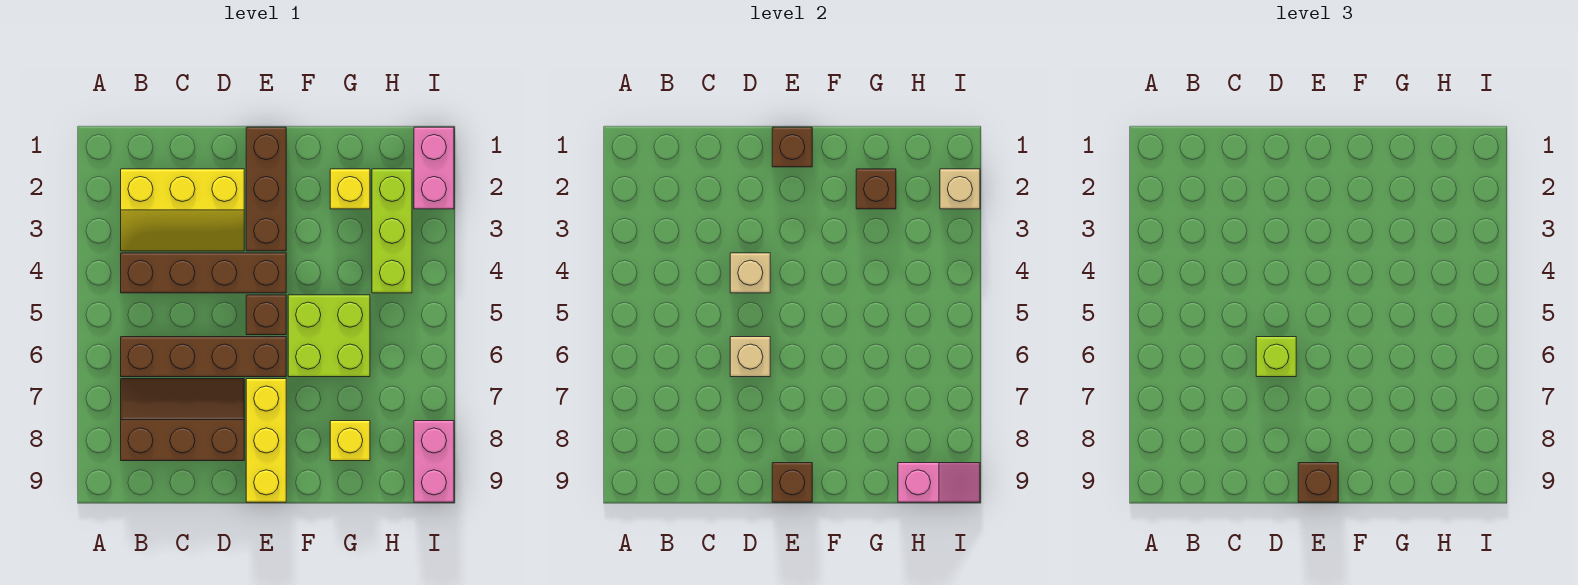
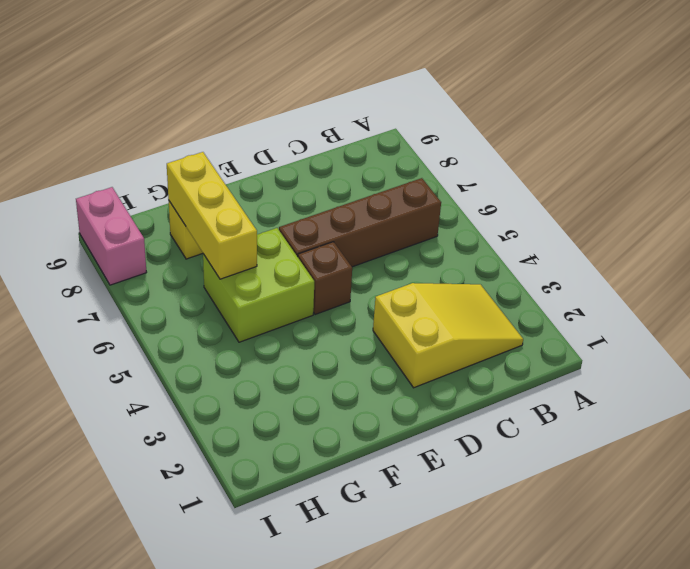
yellow slope B2:D3 level 1 top D -> yellow slope B2:D3 level 1 top 2
yellow brick G6:G8 level 2 -> yellow brick E7:E9 level 1
none -> brown brick B4:E4 level 1
none -> brown slope B7:D8 level 1 top 8
none -> brown brick E1:E3 level 1

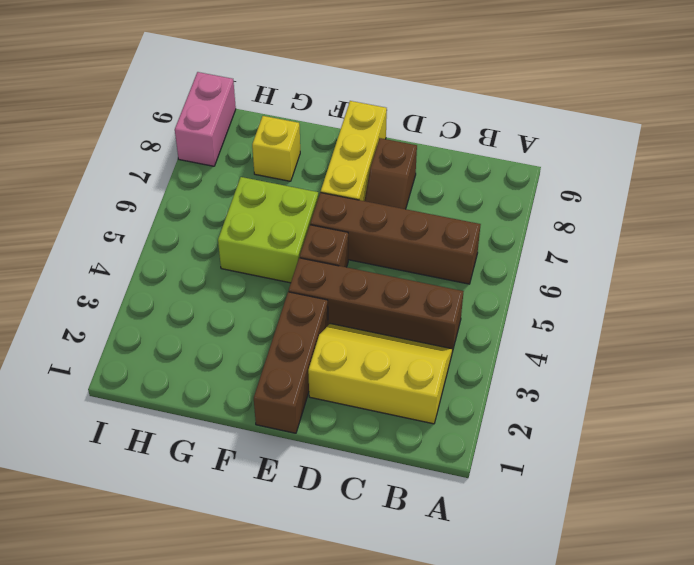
brown slope D7:D8 level 1 top 8 -> brown slope B7:D8 level 1 top 8
none -> yellow brick G2 level 1
none -> lime brick H2:H4 level 1
none -> pink brick I1:I2 level 1

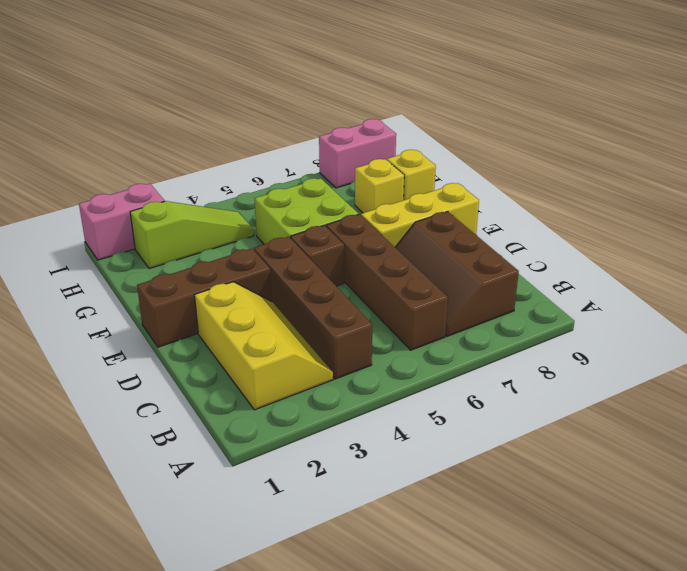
yellow brick G9 level 1 -> yellow brick G2 level 1
lime slope H2:H4 level 1 top 2 -> lime brick H2:H4 level 1
none -> tan brick D4 level 2
none -> tan brick D6 level 2
none -> brown brick E1 level 2

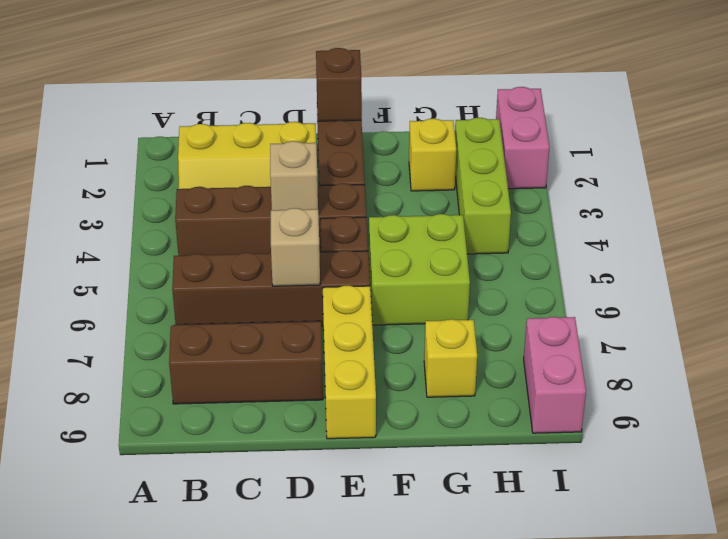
none -> brown brick E9 level 2
none -> brown brick G2 level 2
none -> pink slope H9:I9 level 2 top H

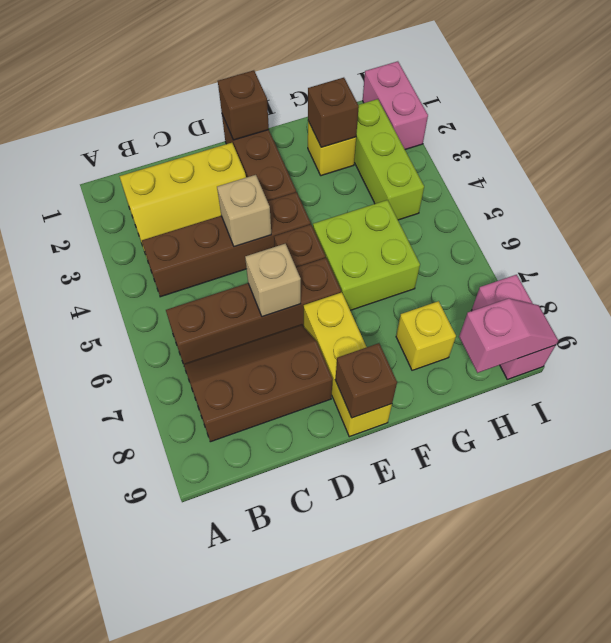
none -> tan brick I2 level 2
none -> lime brick D6 level 3
none -> brown brick E9 level 3

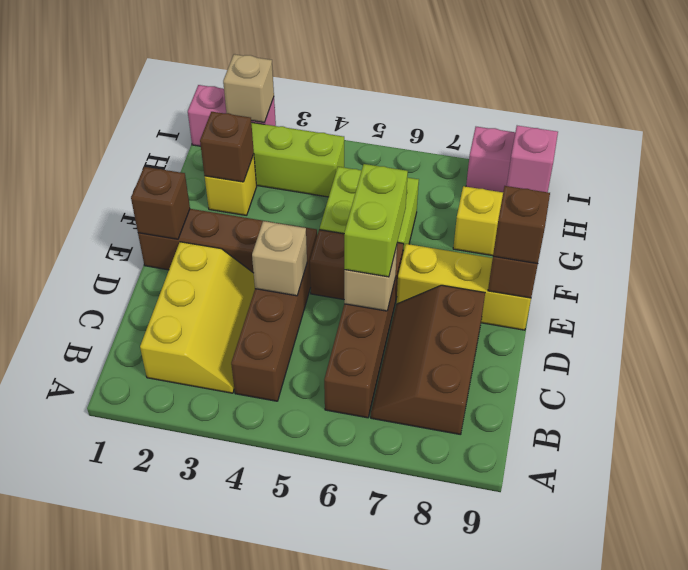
lime brick D6:E6 level 3 -> lime brick D6 level 3

